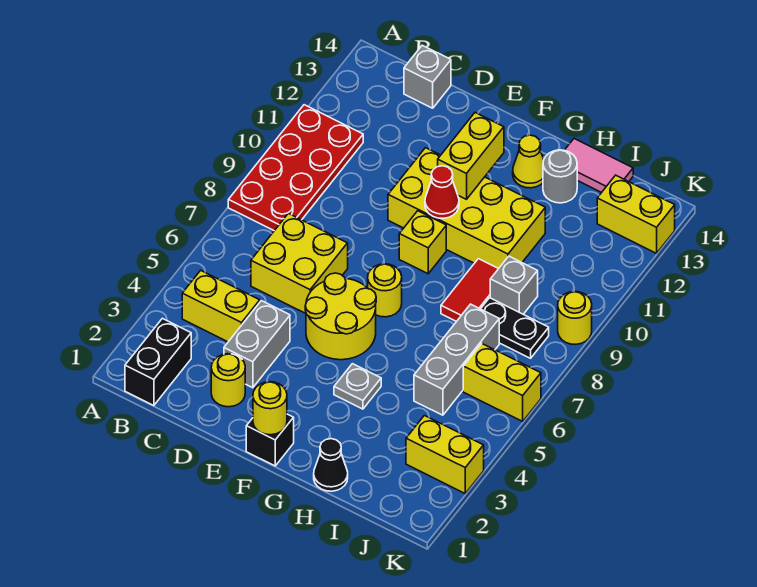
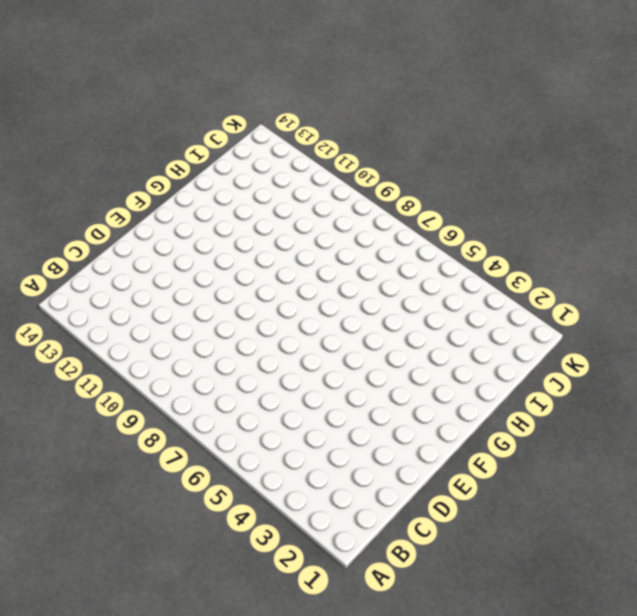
none -> red plate A8:B11 level 1
none -> black brick B1:B2 level 1
none -> yellow brick B4:C4 level 1

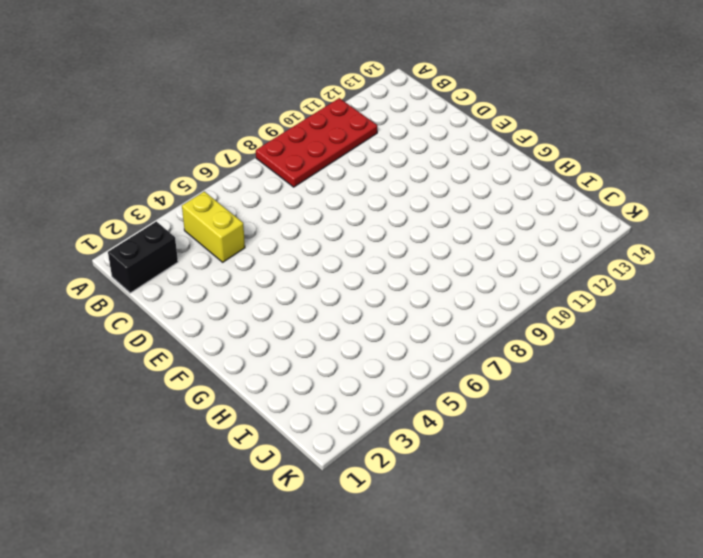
none -> yellow brick C6:D7 level 1
none -> grey brick C14 level 1
none -> yellow round brick D2 level 1

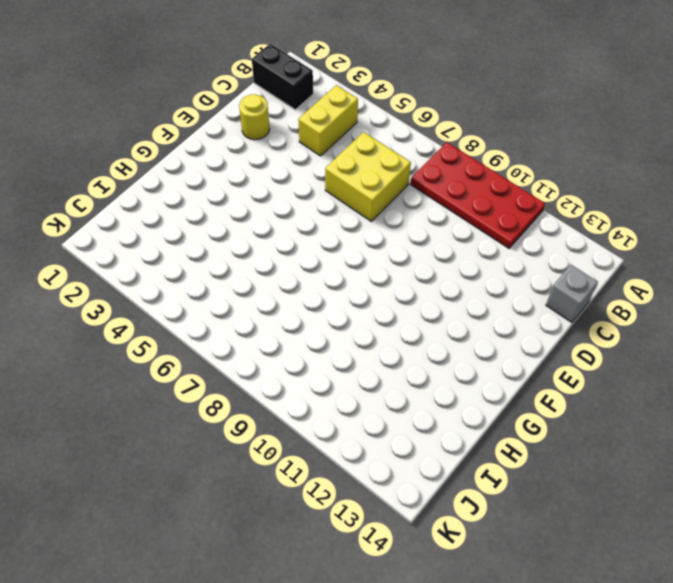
none -> grey brick D3:D4 level 1
none -> yellow round brick E5:F6 level 1
none -> yellow brick E10:H11 level 1

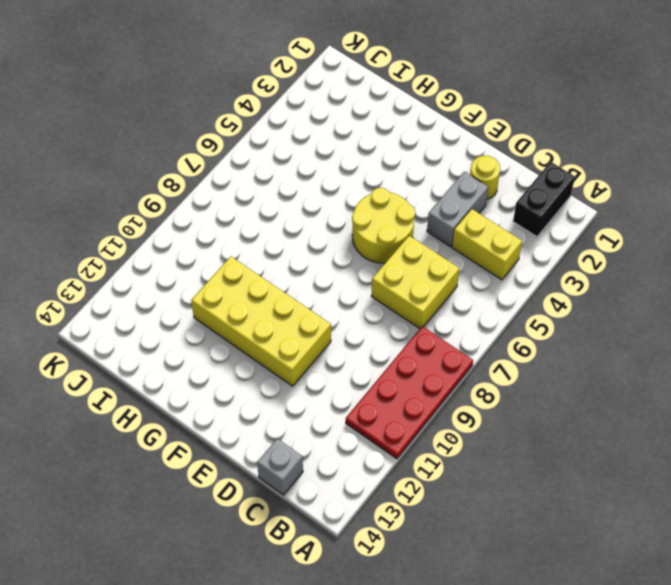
none -> black brick F1 level 1
none -> yellow round brick F7 level 1
none -> yellow brick F9 level 1

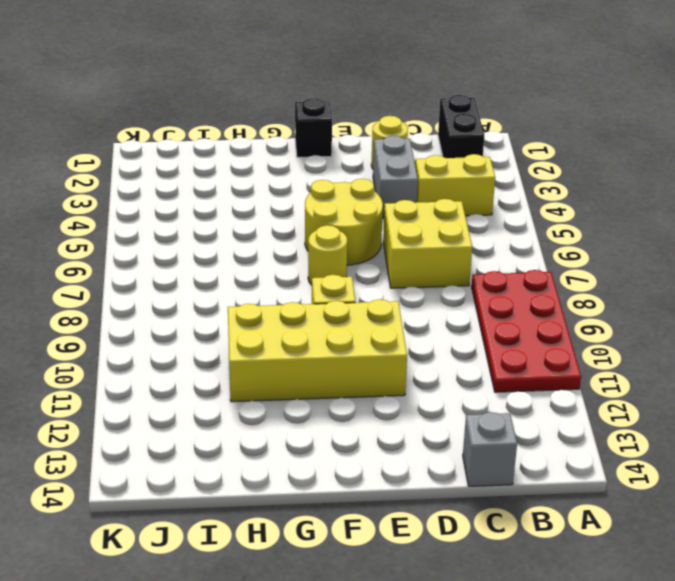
none -> grey plate G4 level 1
none -> yellow cone G13 level 1
none -> black cone H1 level 1

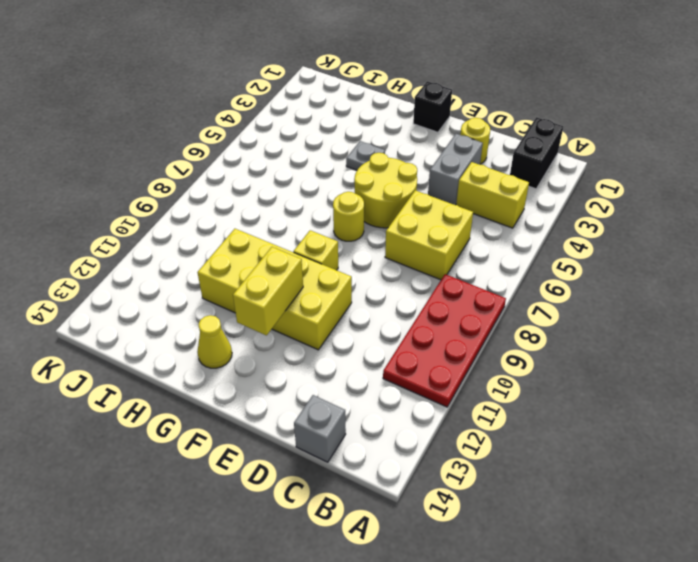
none -> black cone H1 level 1
none -> red tile H8:H9 level 1
none -> grey round brick H13 level 1

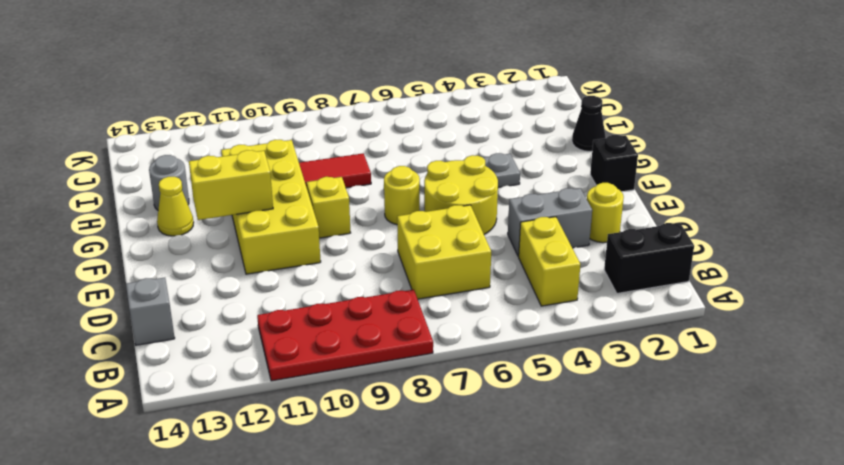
none -> pink tile H14:I14 level 1
none -> grey brick I5:I7 level 1
none -> black plate I8:J8 level 1

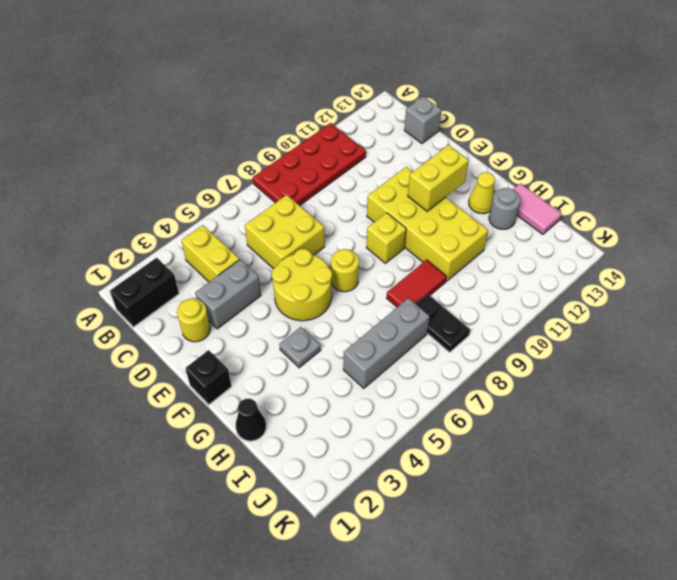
none -> grey brick I9 level 1
none -> yellow brick J3:K3 level 1
none -> yellow brick J6:K6 level 1

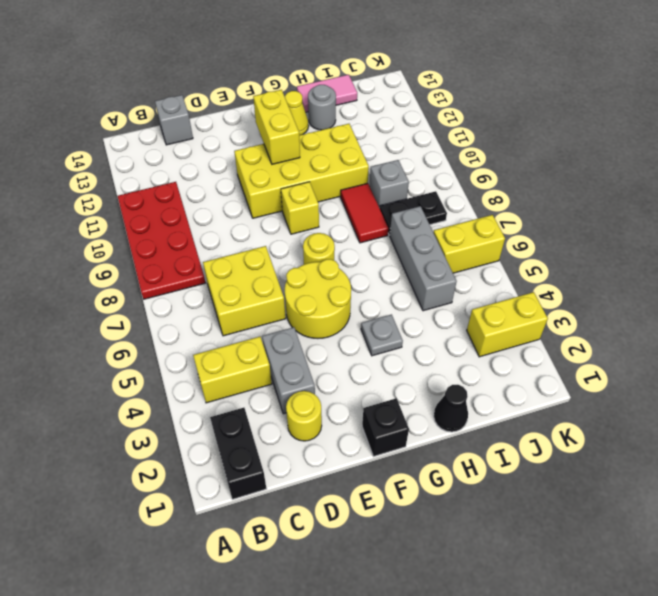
none -> yellow brick J13:K13 level 1
none -> yellow round brick K9 level 1
none -> yellow round brick F1 level 2

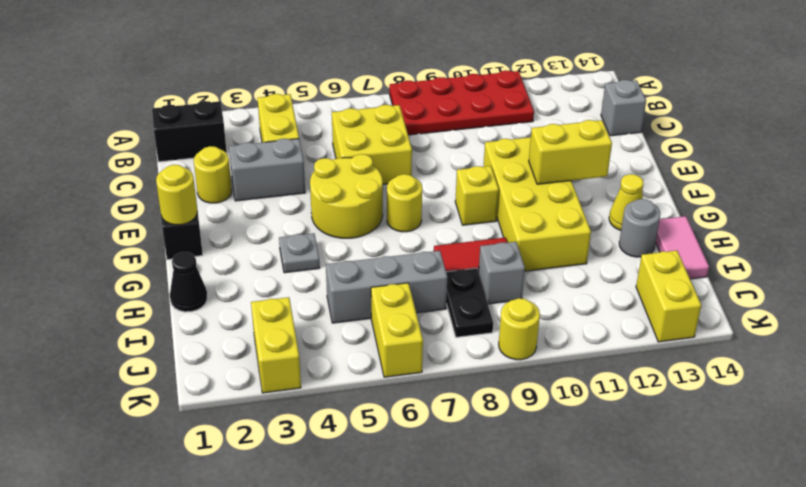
none -> red cone F10 level 2

